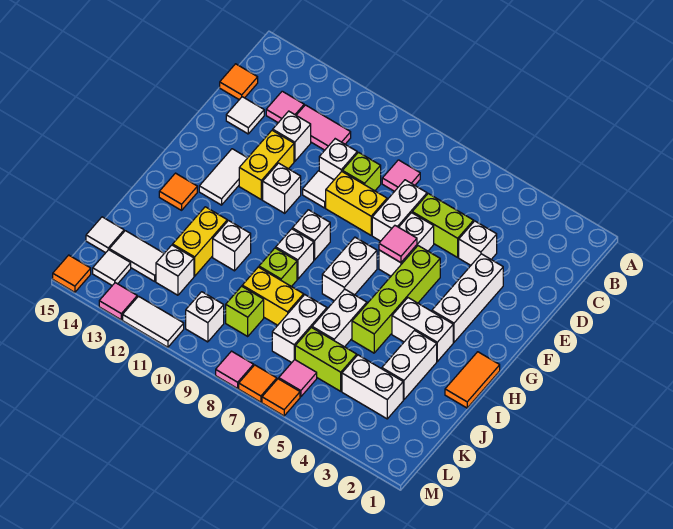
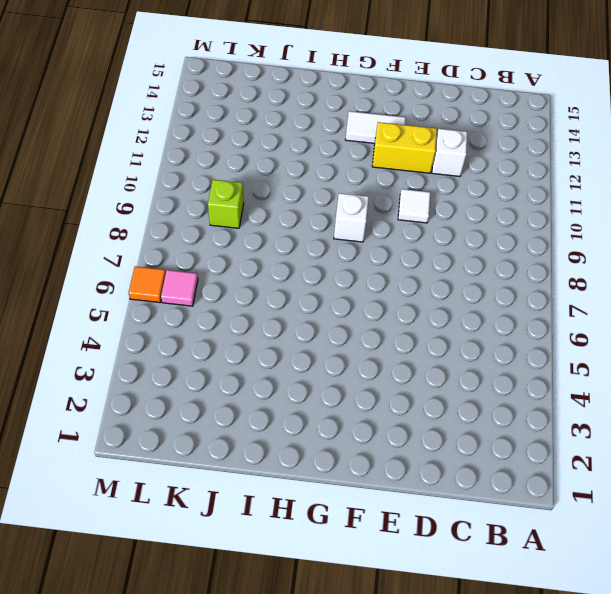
none -> pink tile C8 level 1
none -> pink tile C11:C12 level 1
none -> pink tile C13 level 1
none -> orange tile C15 level 1

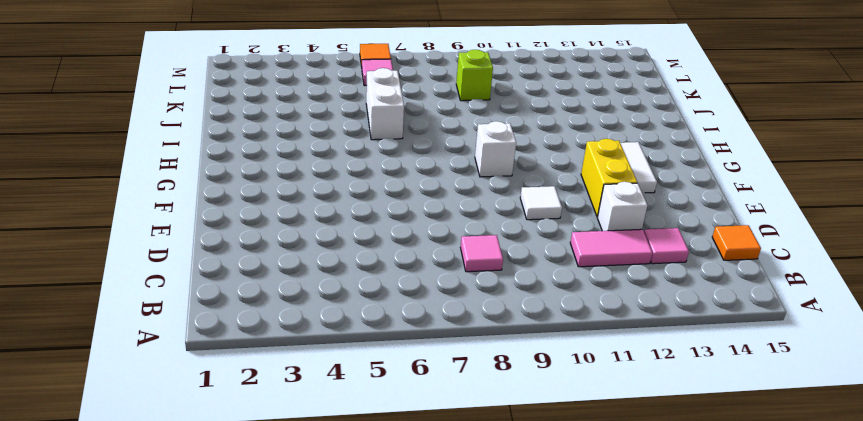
none -> white brick D4 level 1
none -> lime brick D5:D6 level 1
none -> white brick D7:E7 level 1
none -> lime brick D9 level 1

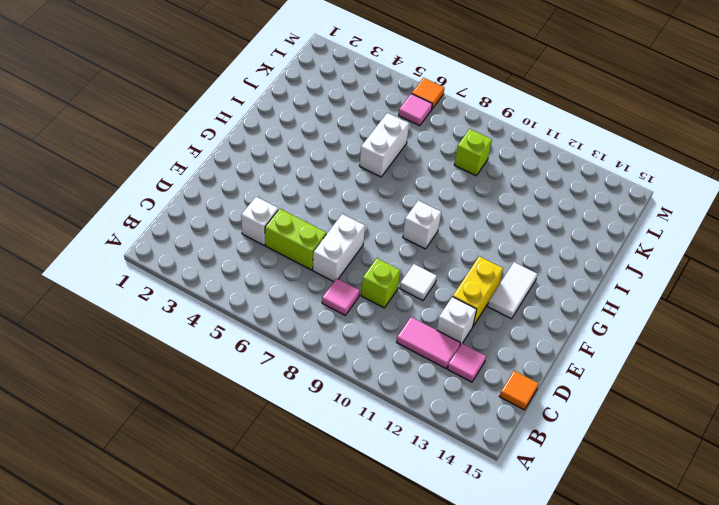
none -> white brick D10 level 1
none -> white tile D14 level 1
none -> white brick E3:G3 level 1
none -> white brick E6:F6 level 1

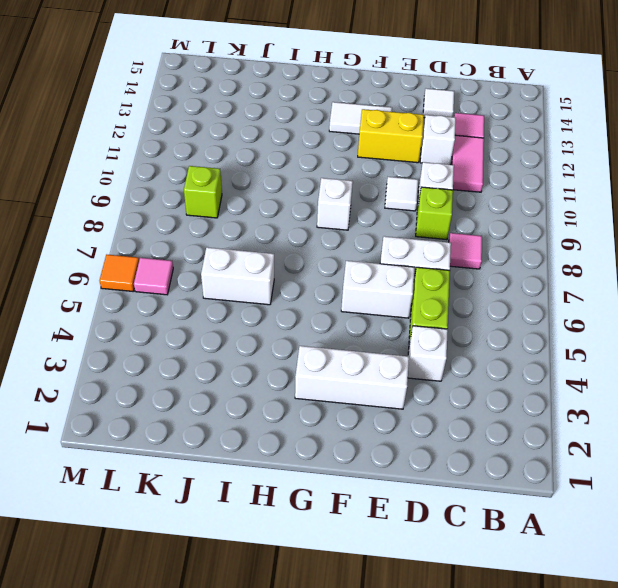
none -> orange tile C15 level 1
none -> yellow brick E8:E9 level 1
none -> lime brick F5:I5 level 1
none -> white brick F11 level 1

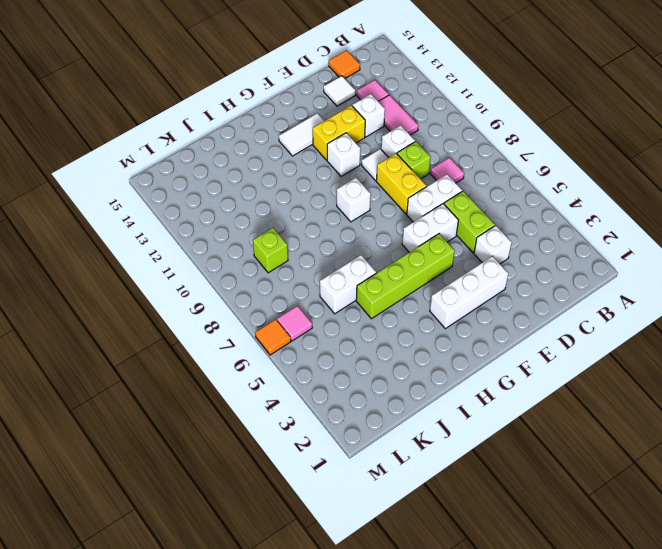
none -> white brick G7:H7 level 1
none -> orange tile H1:I1 level 1
none -> white brick H3:H4 level 1
none -> white brick H9 level 1

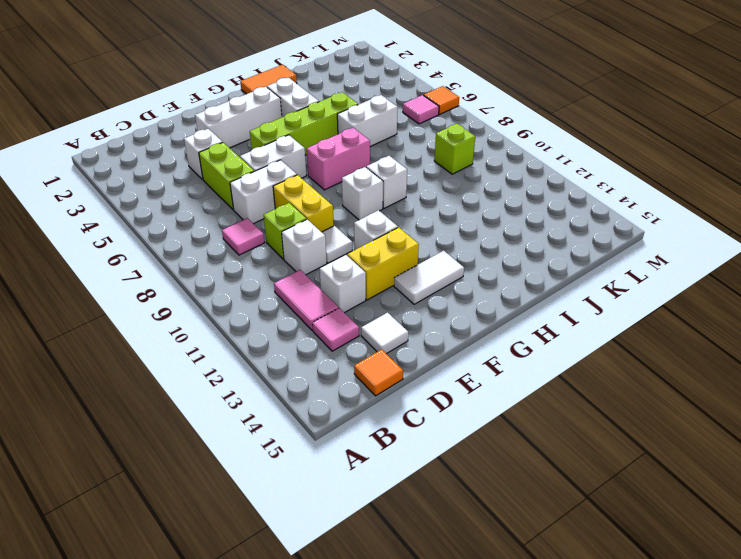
pink brick G7:H7 level 1 -> white brick G7:H7 level 1
none -> orange tile H14 level 1
none -> white brick I3:J3 level 1
none -> lime brick I9 level 1
none -> white brick I11 level 1

